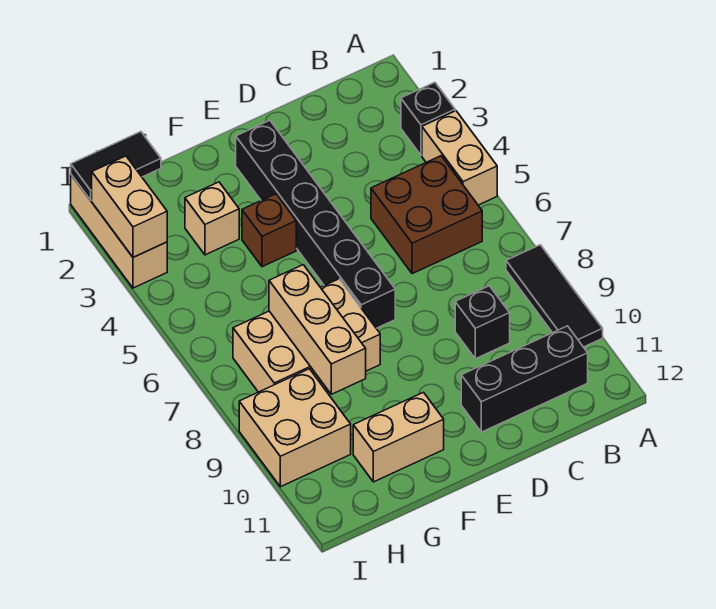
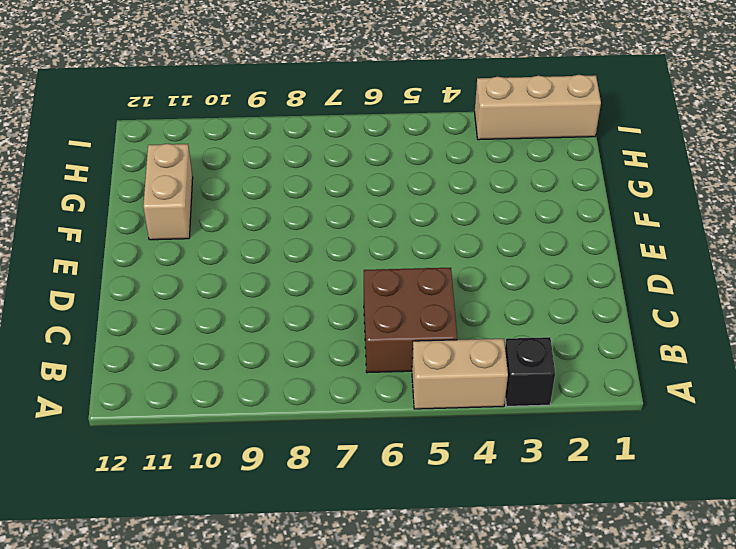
none -> black tile A8:A10 level 1
none -> black brick B11:D11 level 1
none -> black brick C9 level 1

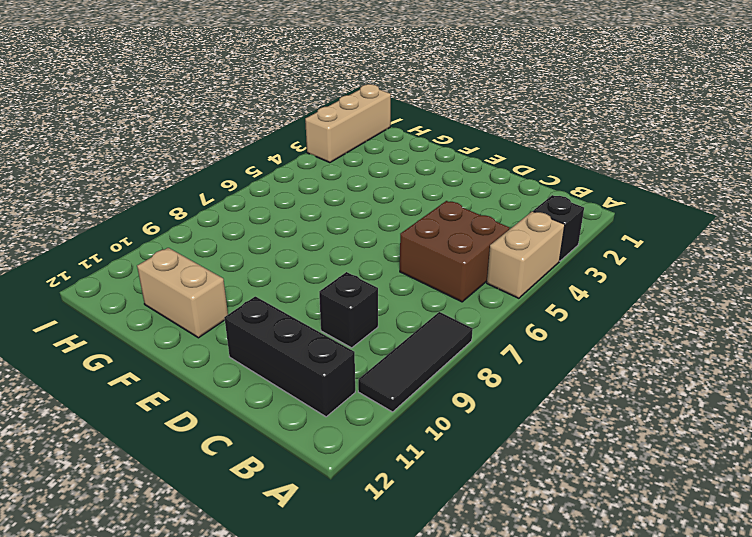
none -> black brick E2:E7 level 1
none -> brown brick F4 level 1
none -> tan brick F7:H8 level 1

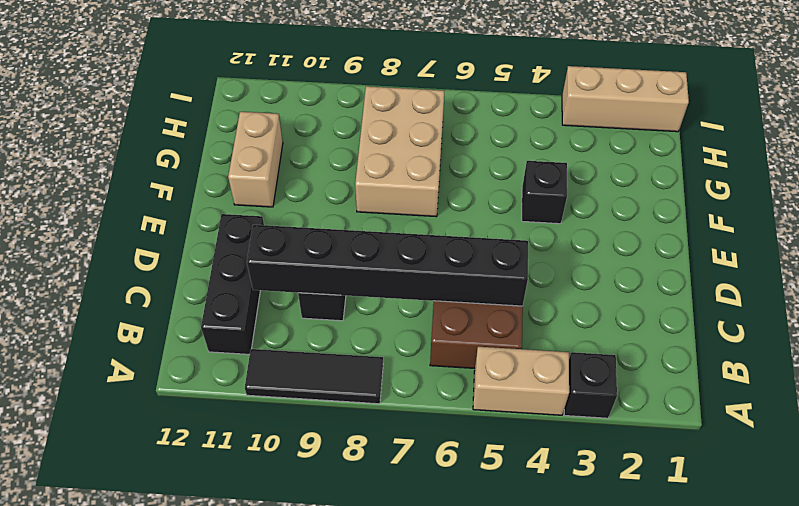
black brick C5:C10 level 2 -> black brick E2:E7 level 1
black brick F4 level 1 -> brown brick F4 level 1
none -> tan brick G3 level 1
none -> tan brick H9:I10 level 1
none -> tan brick G7:G9 level 2

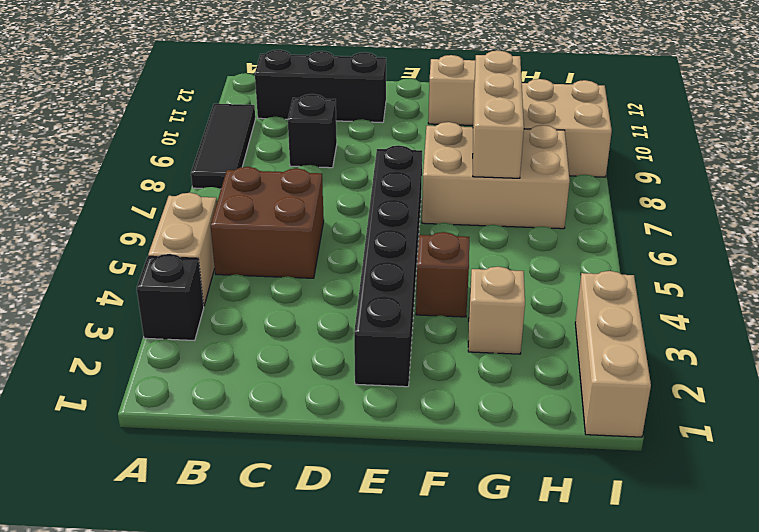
none -> black tile H1:I1 level 2
none -> tan brick I2:I3 level 2

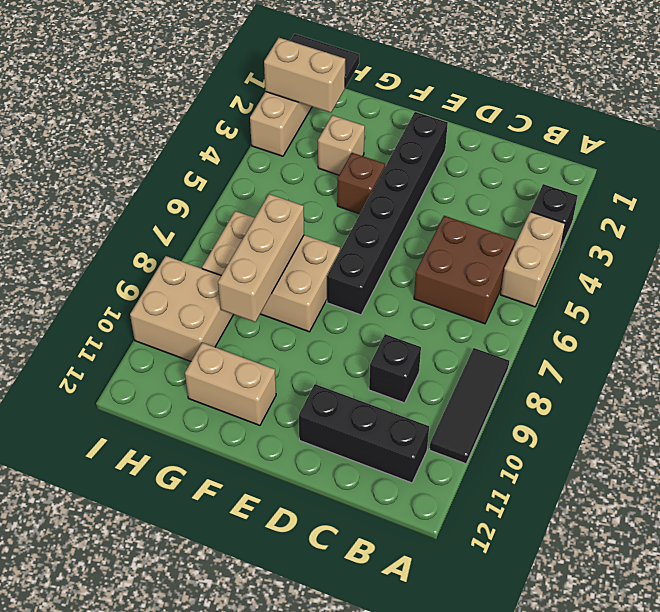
tan brick H2:I2 level 2 -> tan brick I2:I3 level 2

